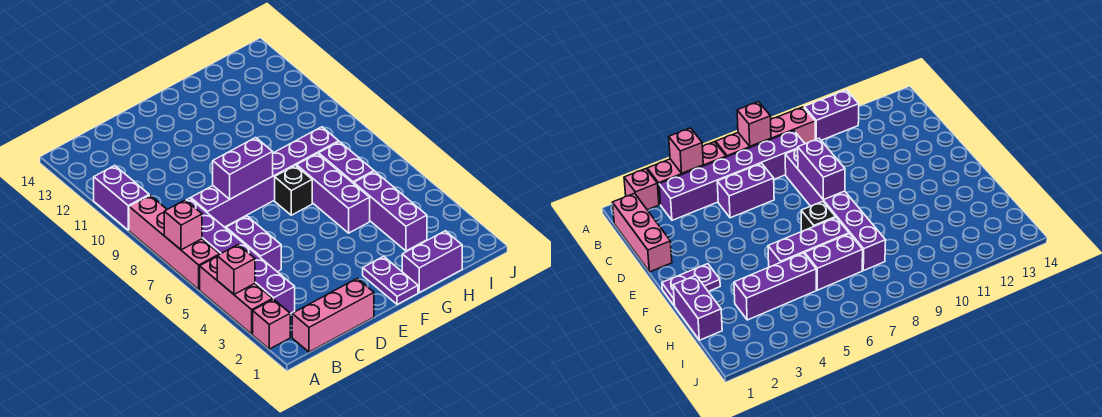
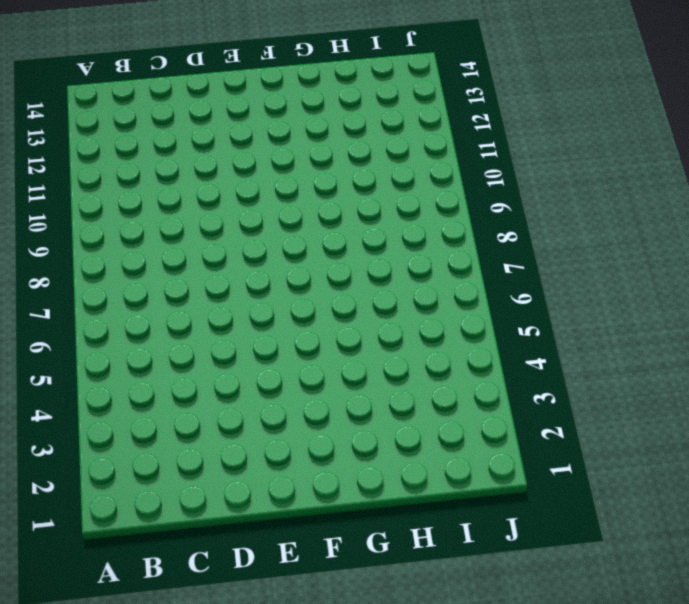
none -> pink brick A2 level 1
none -> pink brick A3:A5 level 1
none -> pink brick A6:A9 level 1

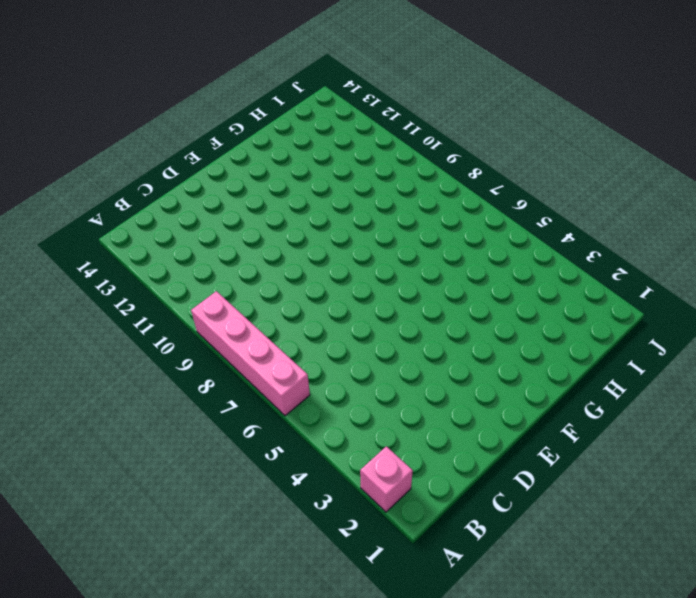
none -> pink brick A3:A5 level 1
none -> purple brick A10:A11 level 1
none -> pink brick B1:D1 level 1

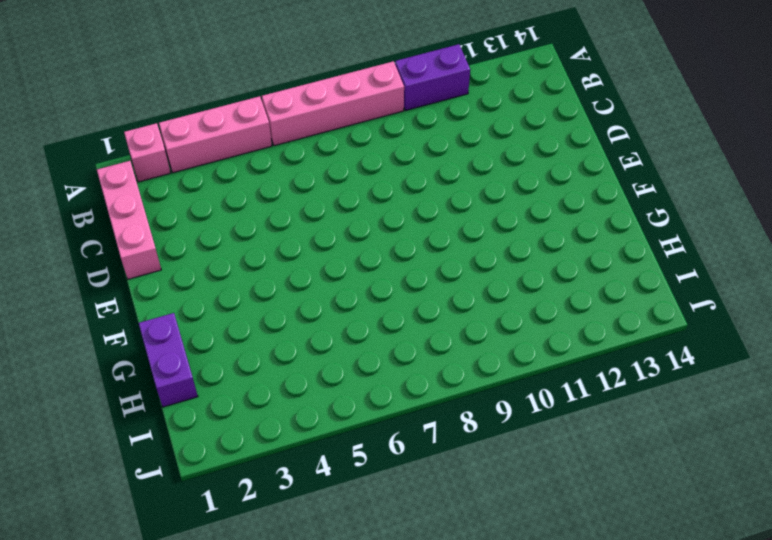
none -> purple brick B3:B8 level 1
none -> purple brick C5:C6 level 1
none -> purple brick C8:H8 level 1

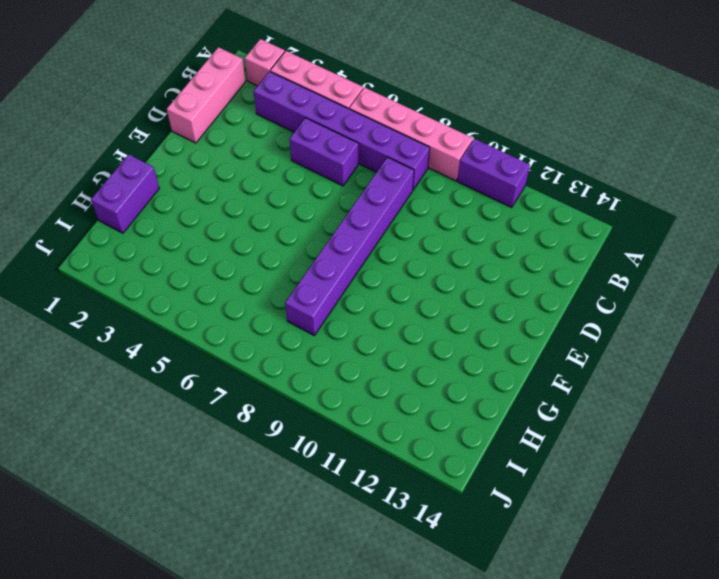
none -> purple plate F1:F2 level 1
none -> black brick F7 level 1
none -> purple brick G5:G7 level 1

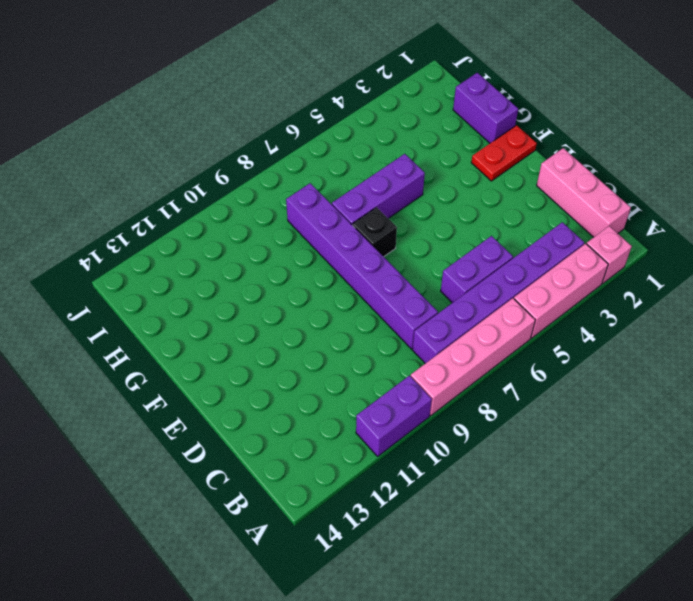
red plate F1:F2 level 1 -> purple plate F1:F2 level 1
none -> purple brick H3:H5 level 1
none -> purple brick H6:H7 level 1
none -> pink brick A4 level 2

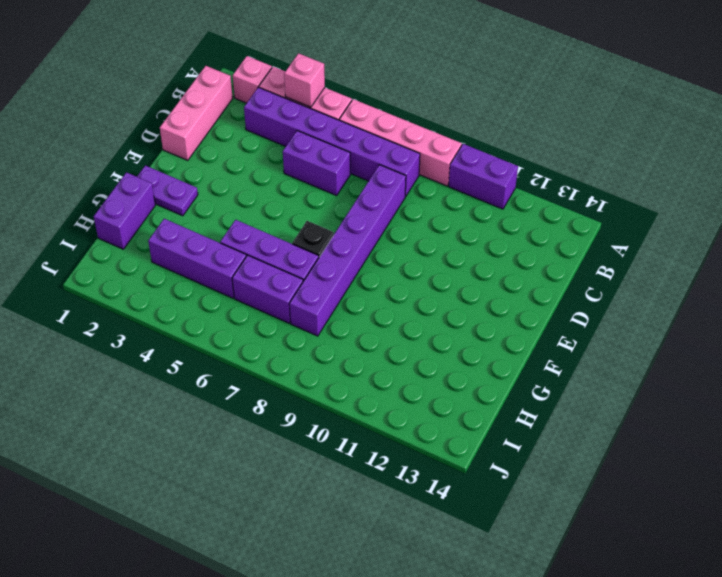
none -> pink brick A7 level 2
none -> purple brick D8:E8 level 2

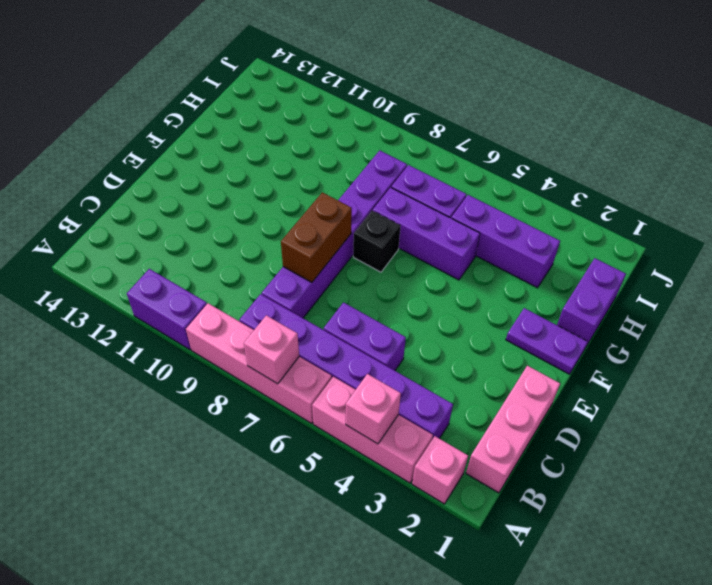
brown brick D8:E8 level 2 -> purple brick D8:E8 level 2

